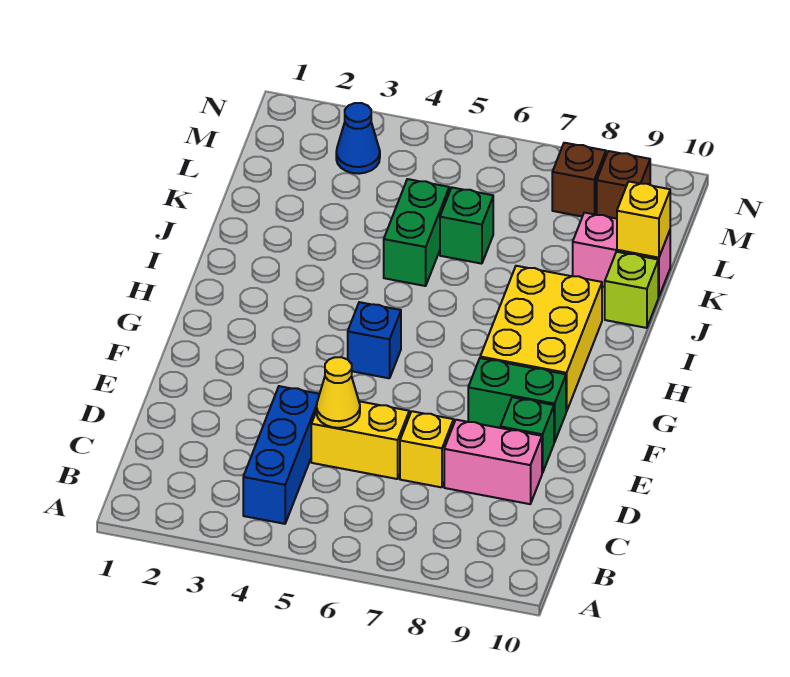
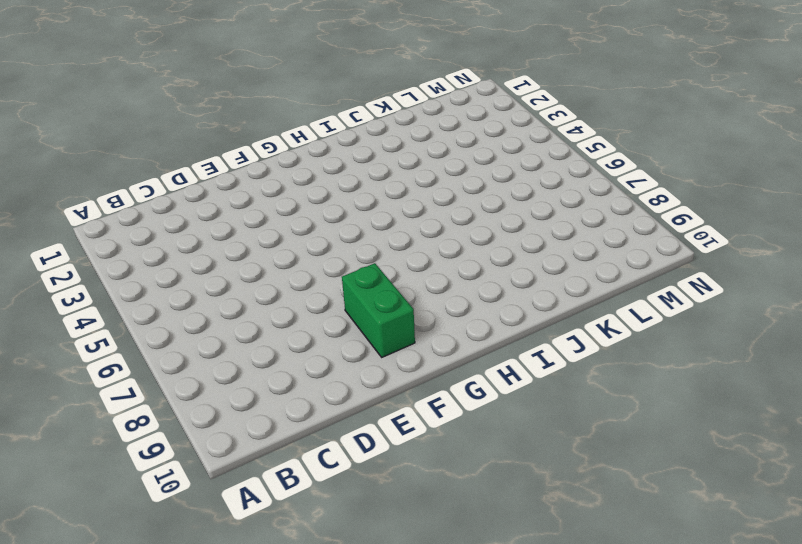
none -> blue brick B4:D4 level 1
none -> yellow brick D5:D6 level 1
none -> yellow brick D7 level 1

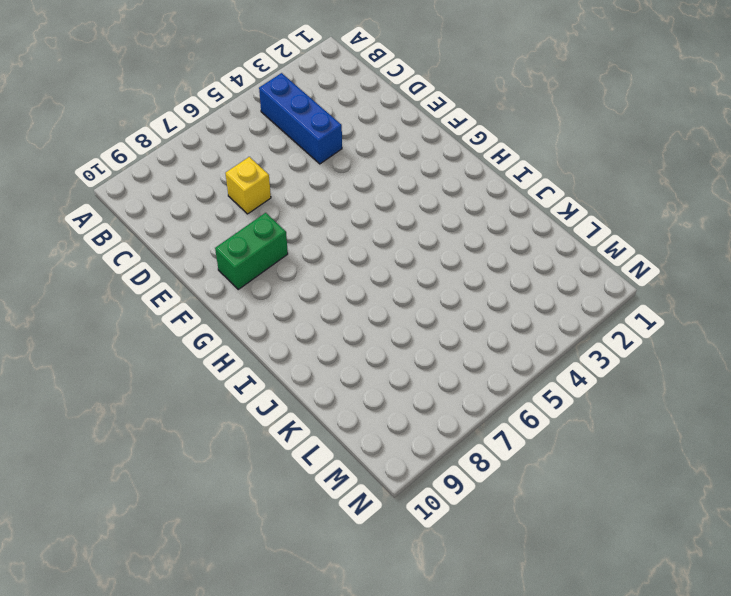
none -> yellow brick D5:D6 level 1
none -> pink brick D8:D9 level 1
none -> green brick E9 level 1

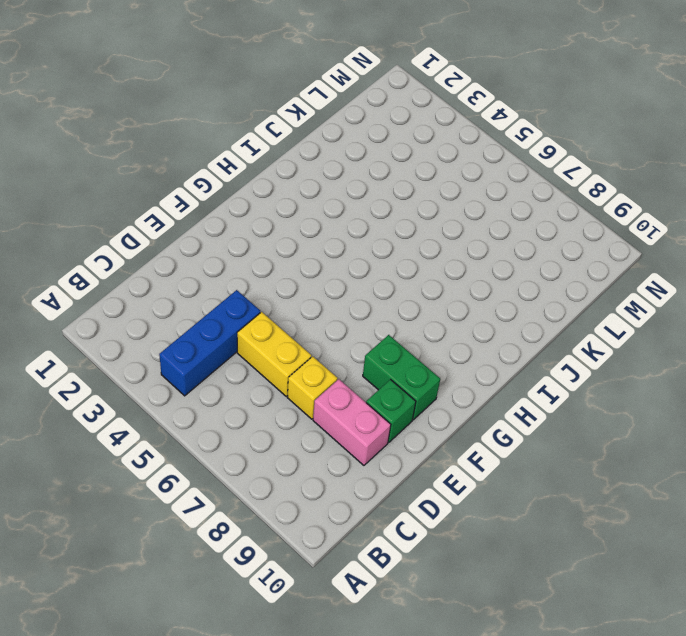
none -> blue brick G5 level 1
none -> yellow brick G8:I9 level 1
none -> green brick J5:K5 level 1

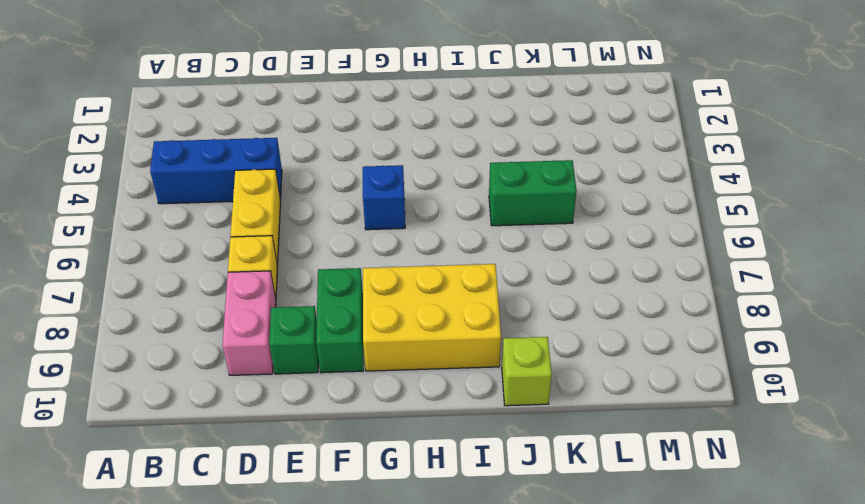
none -> green brick K6 level 1
none -> pink brick K9:K10 level 1
none -> blue cone M3 level 1

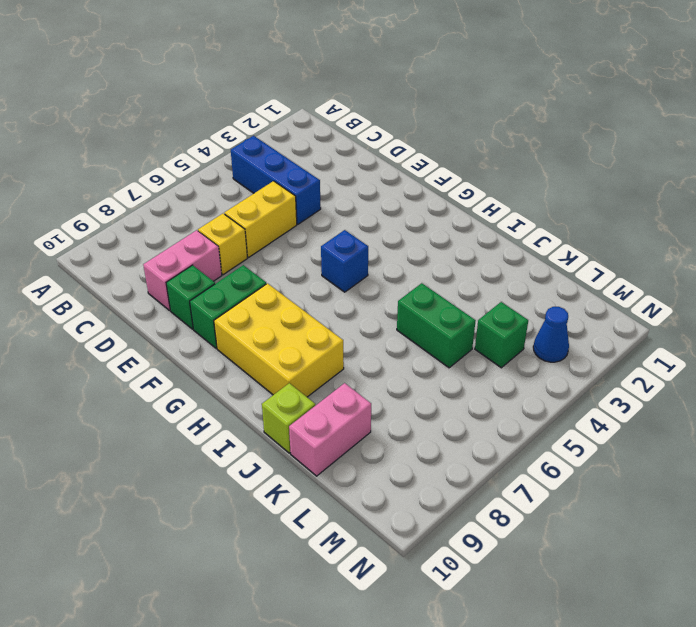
green brick L4 level 1 -> green brick K6 level 1
none -> brown brick M8 level 1
none -> brown brick M9 level 1
none -> yellow cone D5 level 2

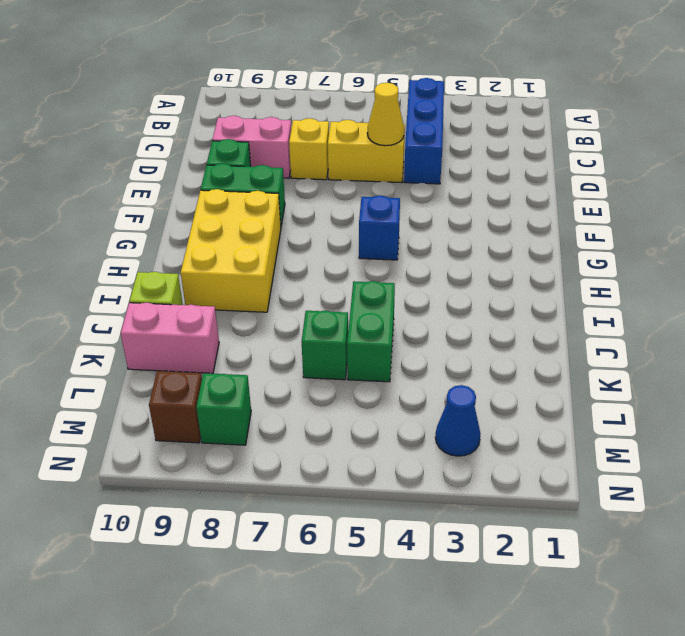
green brick M8 level 1 -> brown brick M8 level 1
none -> yellow brick K10 level 2

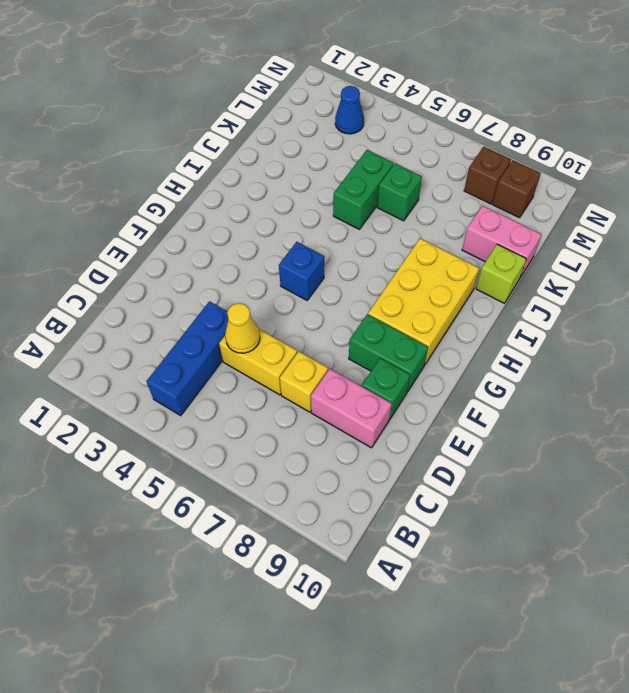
none -> yellow brick K10 level 2

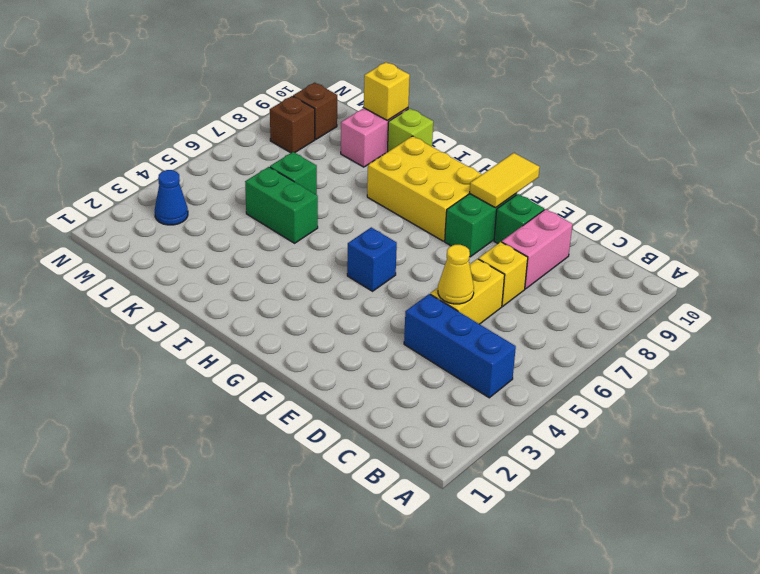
yellow tile F9:F10 level 2 -> none

